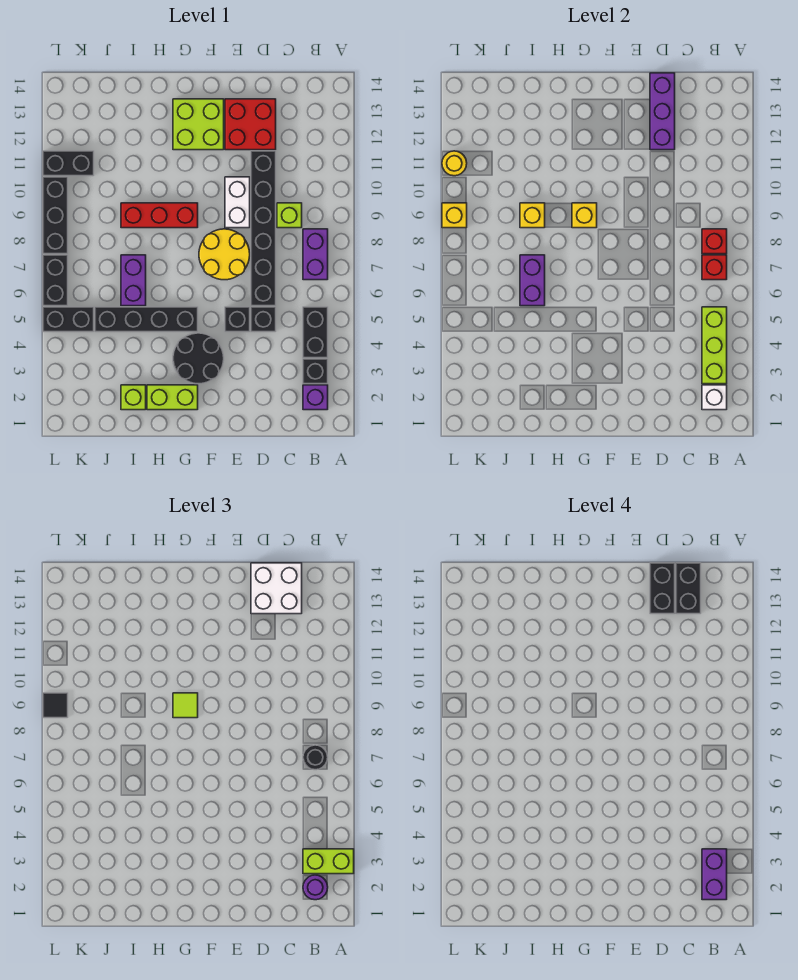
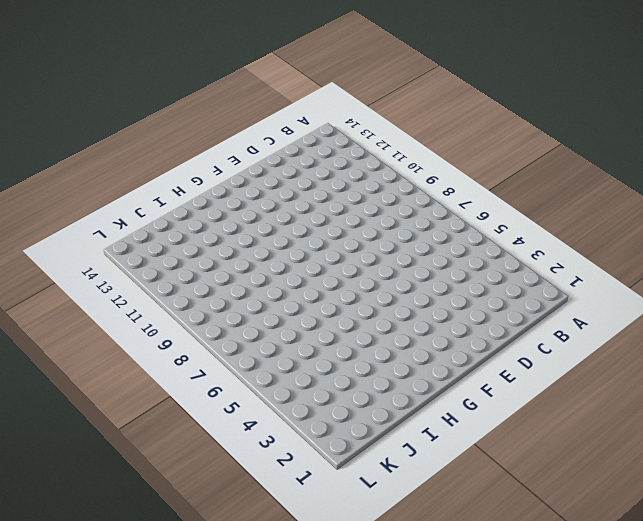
none -> purple brick B2 level 1
none -> black brick B3 level 1
none -> black brick B4:B5 level 1
none -> purple brick B7:B8 level 1

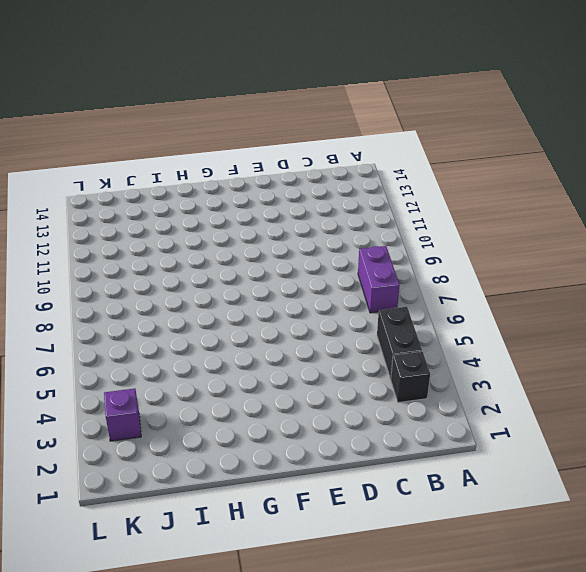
purple brick K3 level 1 -> purple brick B2 level 1
none -> lime brick C9 level 1
none -> black brick D5 level 1
none -> black brick D6:D11 level 1
none -> red brick D12:E13 level 1

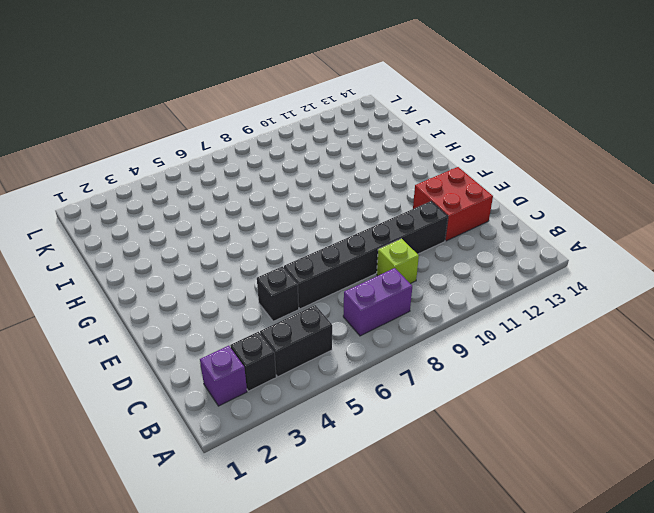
none -> black brick E5 level 1
none -> yellow round brick E7:F8 level 1
none -> white brick E9:E10 level 1
none -> black round brick F3:G4 level 1

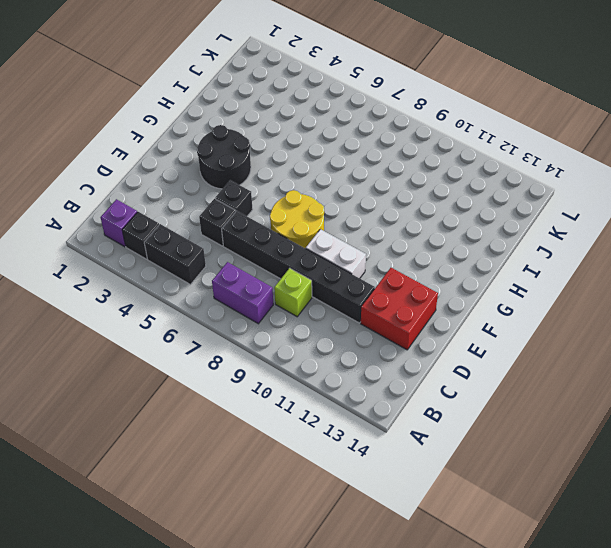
none -> lime brick F12:G13 level 1
none -> lime brick G2:H2 level 1
none -> black brick G5:J5 level 1
none -> red brick G9:I9 level 1

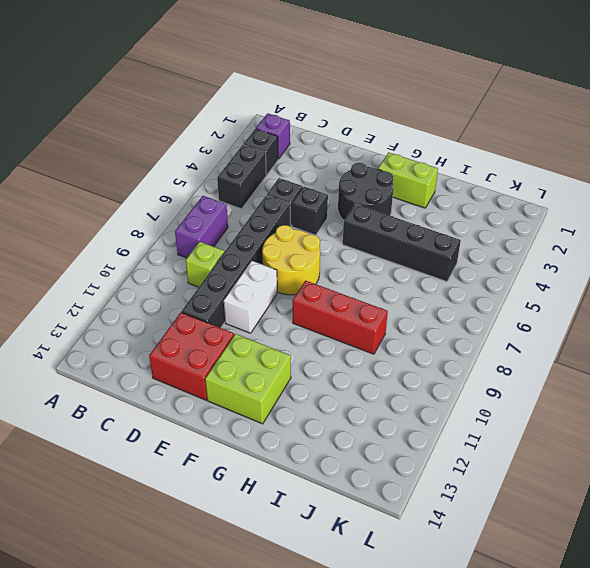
none -> lime brick I2 level 1
none -> purple brick I6:I7 level 1
none -> black brick K5:L5 level 1
none -> black brick K11:L11 level 1

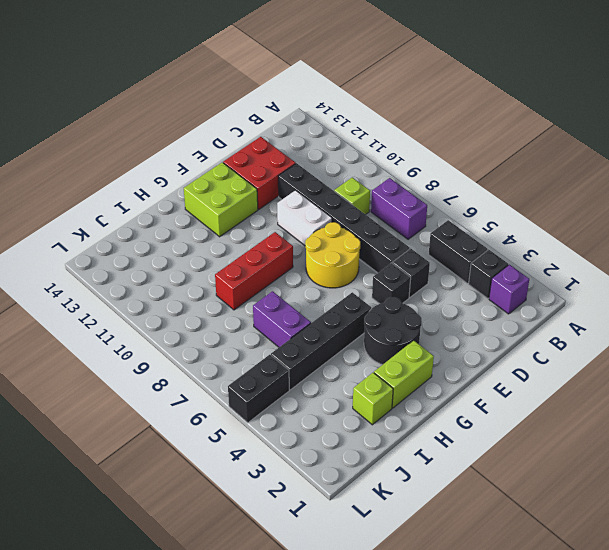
none -> black brick K11:L11 level 1
none -> black brick L6:L7 level 1
none -> black brick L8:L10 level 1
none -> white brick B2 level 2

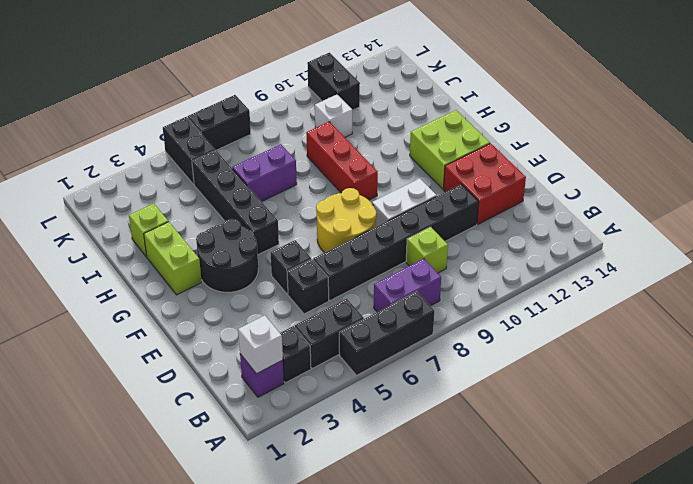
black brick A5:A7 level 1 -> black brick L8:L10 level 1
white brick J10 level 1 -> none
none -> lime brick B3:B5 level 2
none -> red brick B7 level 2
none -> red brick B8 level 2
none -> purple brick D12:D14 level 2

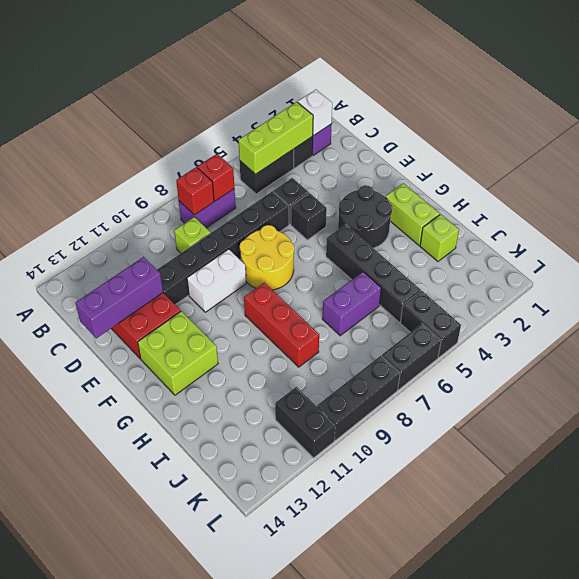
none -> yellow brick G9 level 2
none -> purple brick I6:I7 level 2
none -> yellow brick I9 level 2
none -> yellow brick L9 level 2

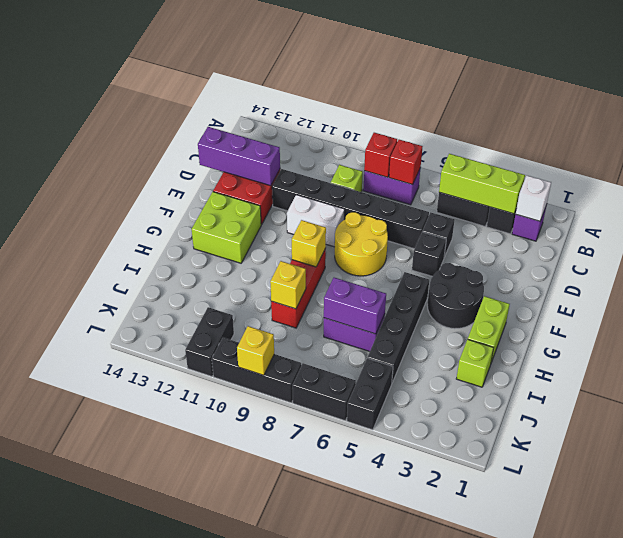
none -> yellow round brick L11 level 2
none -> lime brick A3:B3 level 3
none -> purple round brick B2 level 3
none -> black round brick B7 level 3

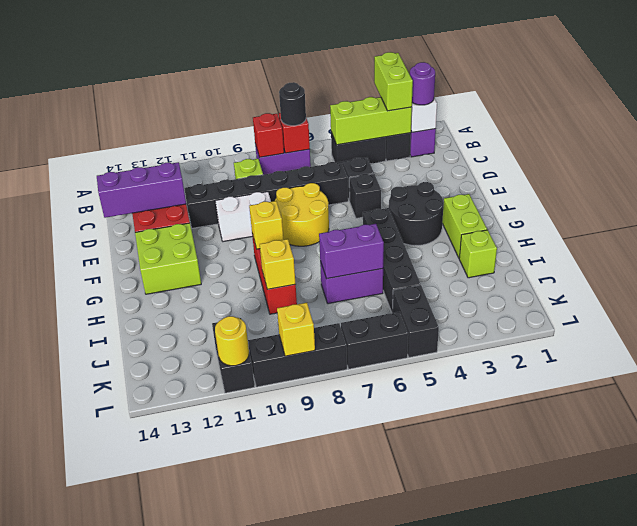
none -> white brick C13:D14 level 3
none -> lime tile G9 level 3
none -> black tile L9 level 3
none -> purple brick B2:B3 level 4

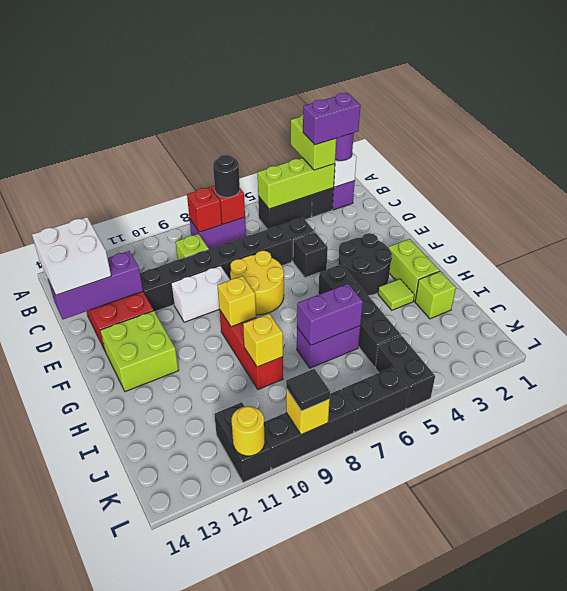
lime tile H3 level 1 -> lime tile G9 level 3
none -> black brick C13:C14 level 4
none -> black brick D13:D14 level 4

